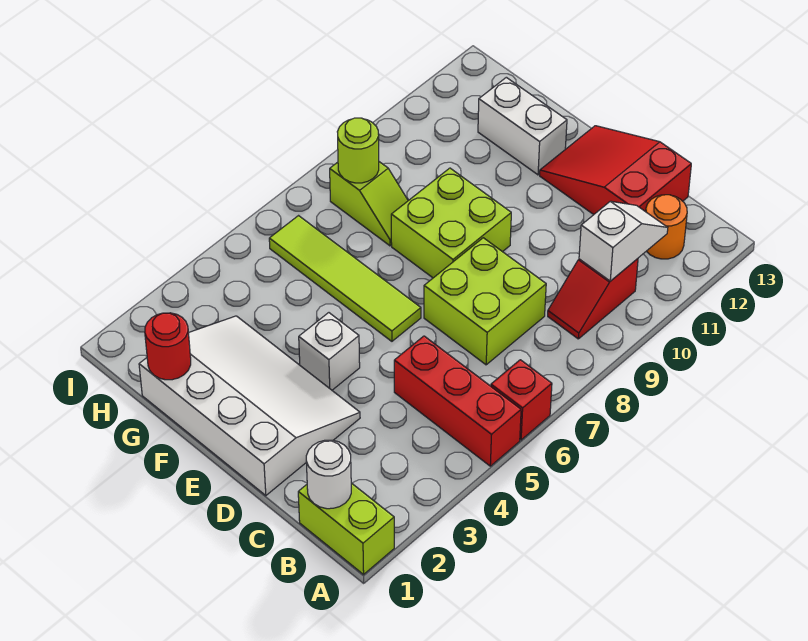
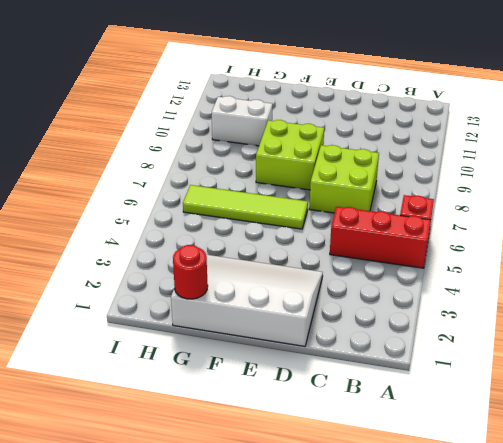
white brick G10:H10 level 1 -> white brick F12:G12 level 1
none -> lime brick A1:B1 level 1
none -> red slope B9:B10 level 1 top 10
none -> orange round brick B12 level 1

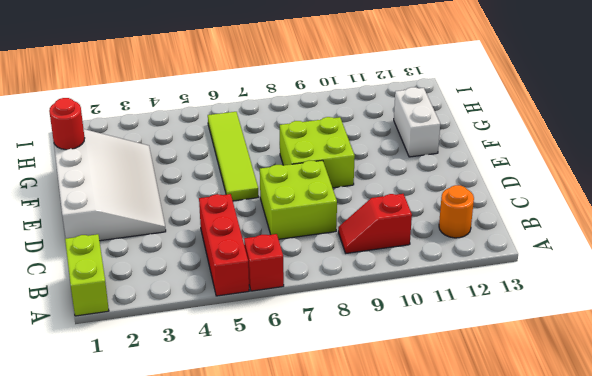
none -> red slope C12:E13 level 1 top C
none -> white brick E4 level 1
none -> lime slope G8:H8 level 1 top H

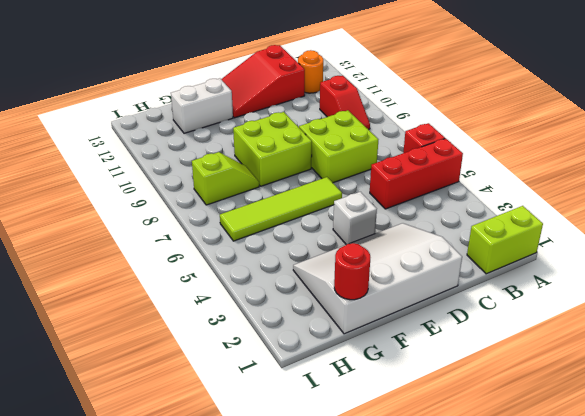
none -> white round brick B1 level 2
none -> white slope B10:B11 level 2 top 10
none -> lime round brick H8 level 2

